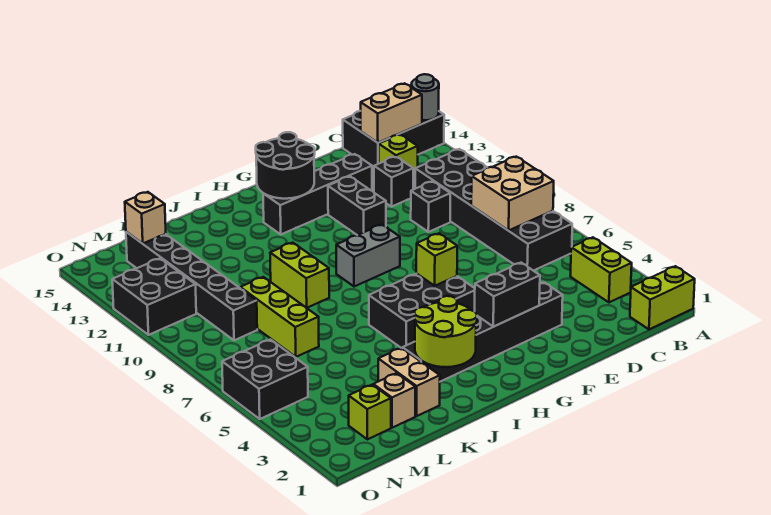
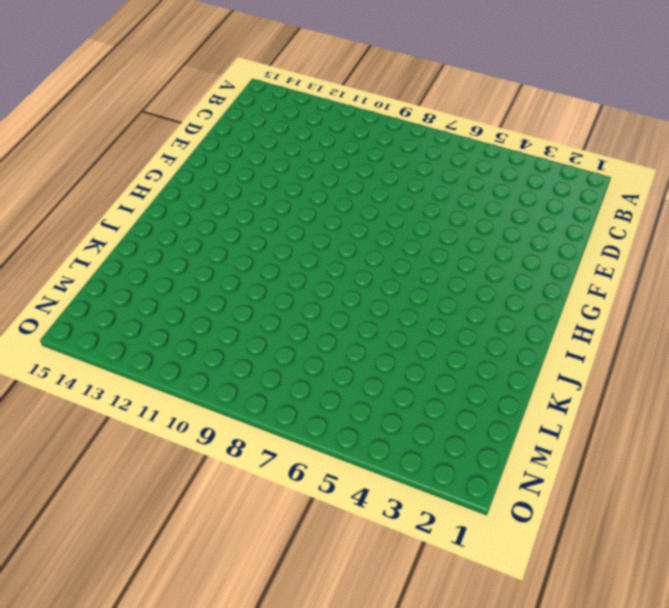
none -> lime brick A1:B1 level 1
none -> black brick A14:C15 level 1
none -> lime brick B3:B4 level 1

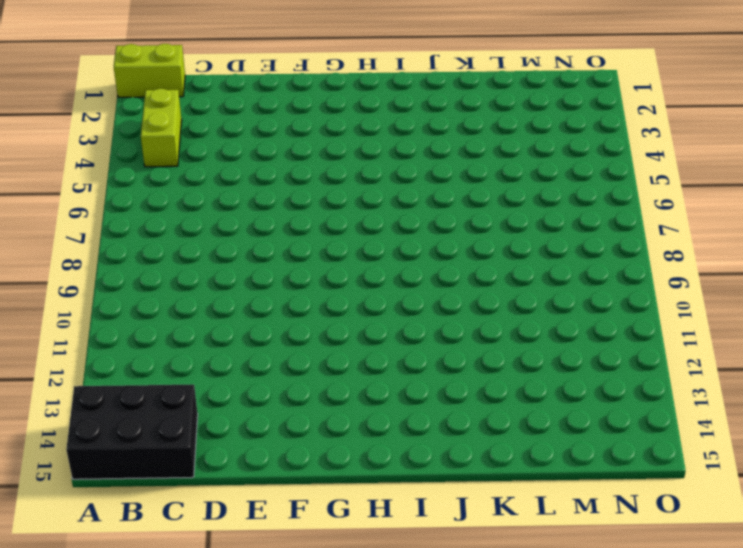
none -> black brick B6:C11 level 1
none -> lime brick C13 level 1
none -> black brick D10 level 1

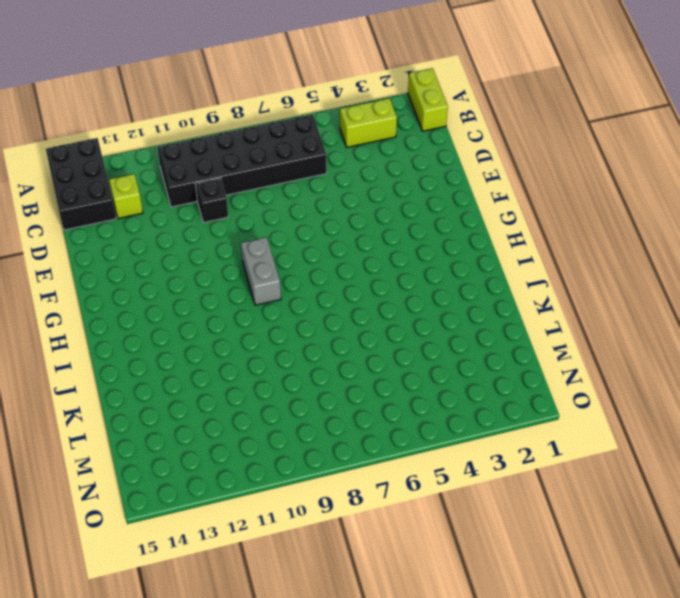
none -> black brick D12 level 1
none -> black brick E3:J3 level 1
none -> black brick E13:H13 level 1

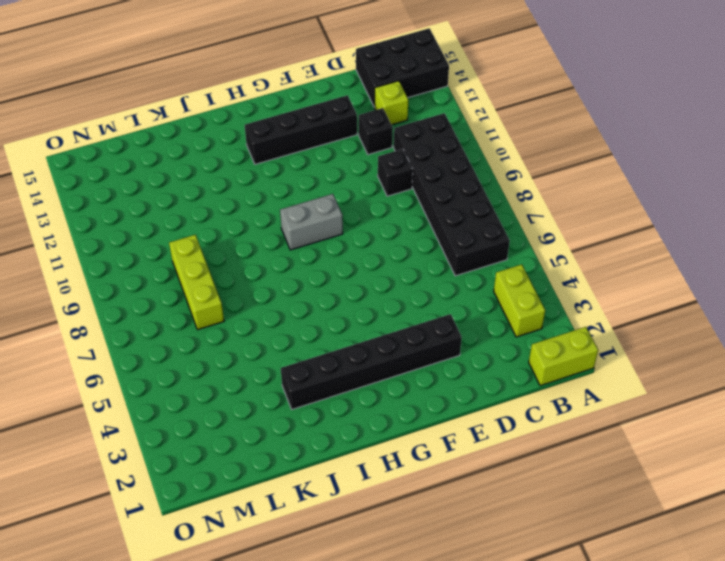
none -> black brick F11:F12 level 1
none -> black brick G5:I6 level 1
none -> lime brick J9:J10 level 1

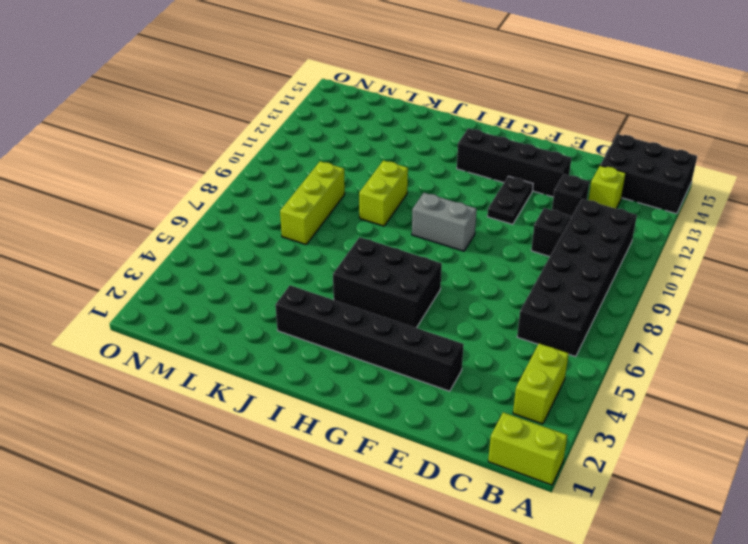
black plate F11:F12 level 1 -> black brick F11:F12 level 1
none -> tan brick K2:K3 level 1
none -> tan brick L2 level 1
none -> lime brick M2 level 1

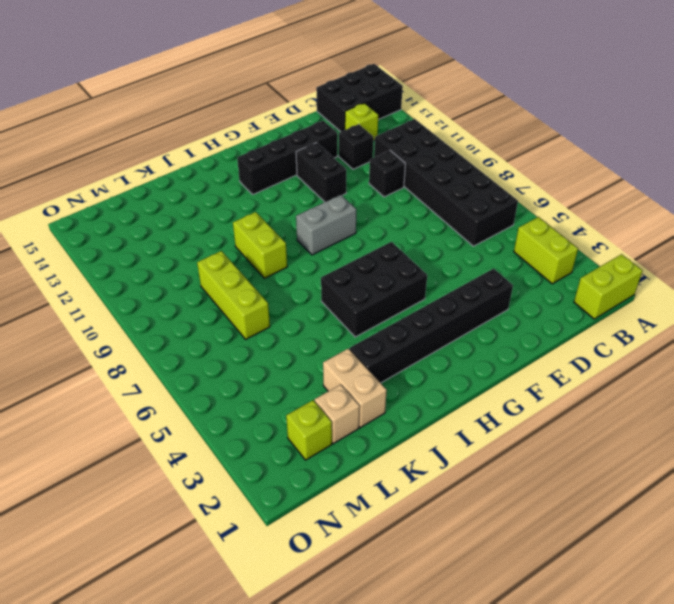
none -> black brick M9:M14 level 1
none -> black brick N5:O6 level 1
none -> black brick N11:O12 level 1

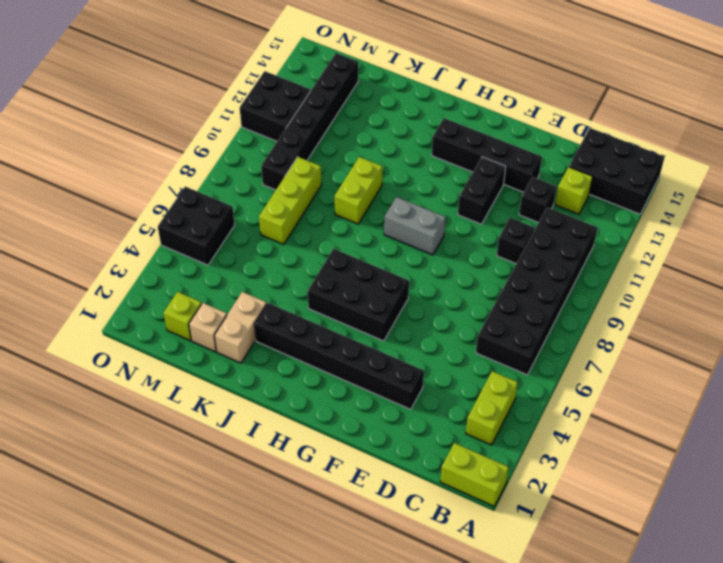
none -> grey round brick A14 level 2
none -> tan brick B7:C8 level 2
none -> tan brick B14:C14 level 2

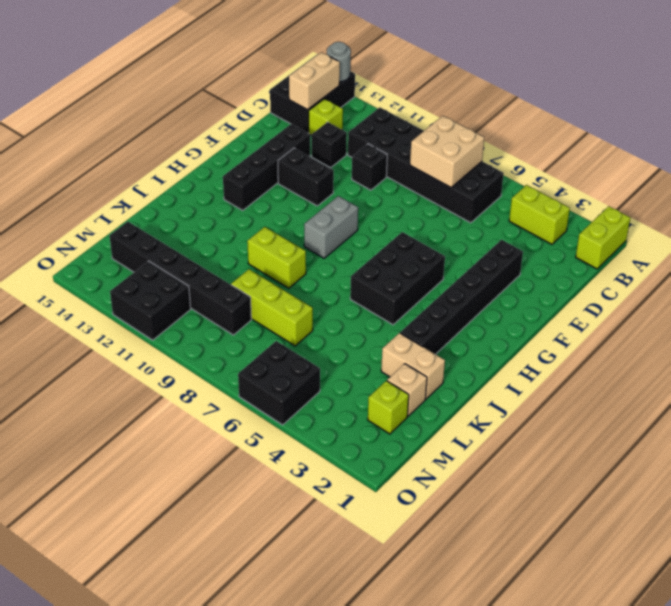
none -> black brick F3:G3 level 2
none -> lime brick G6 level 2
none -> black round brick G13:H14 level 2

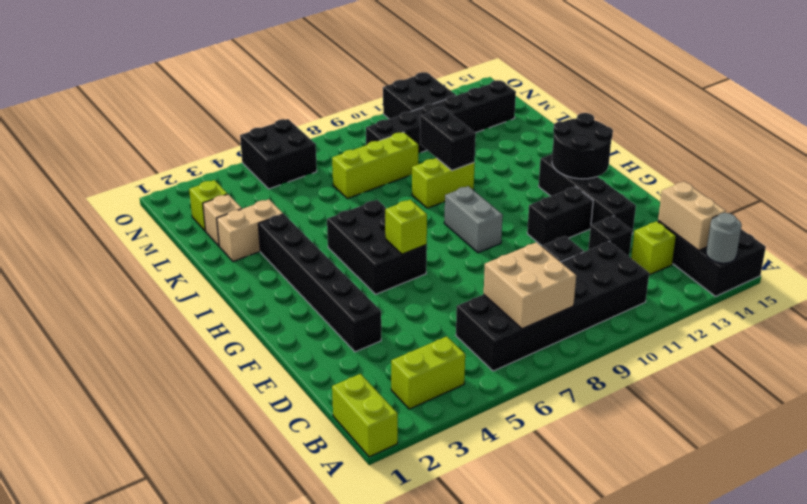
black brick J10:K10 level 2 -> black brick F3:G3 level 2
none -> lime round brick I2:J3 level 2
none -> tan brick M14 level 2

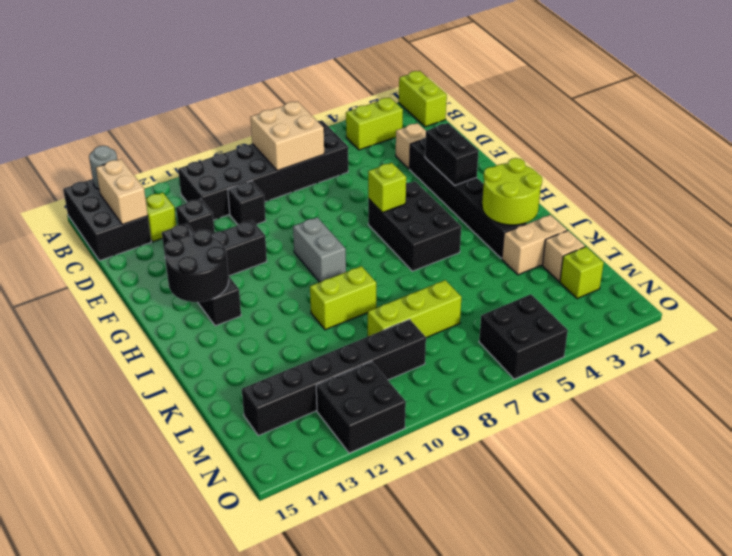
tan brick D3 level 1 -> tan brick M14 level 2

